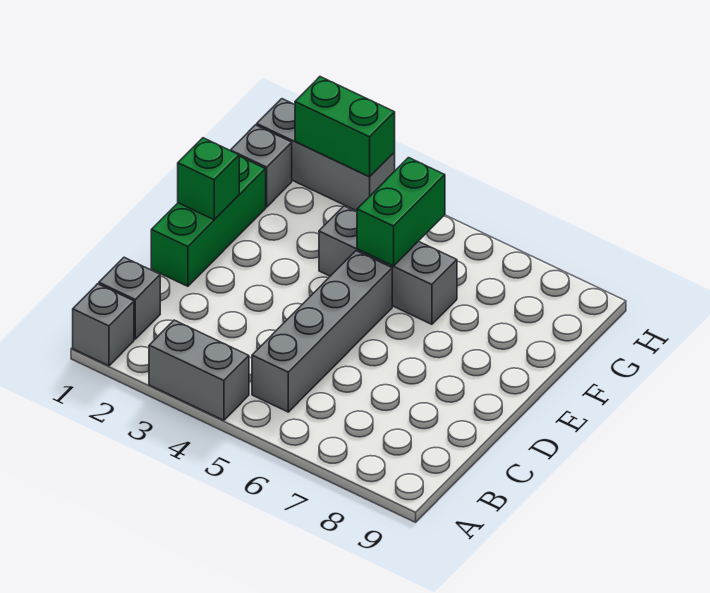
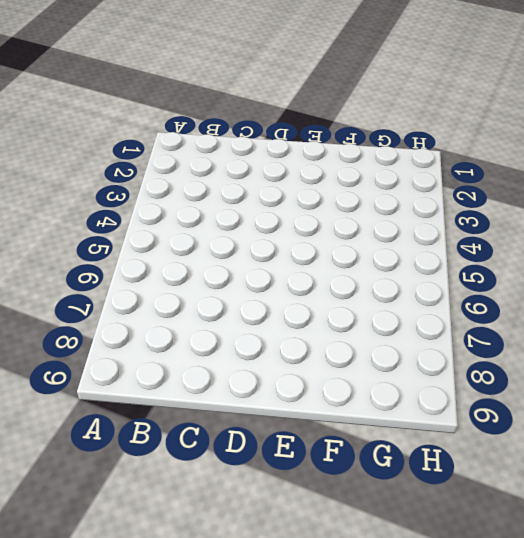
none -> grey brick A1 level 1
none -> grey brick A3:A4 level 1

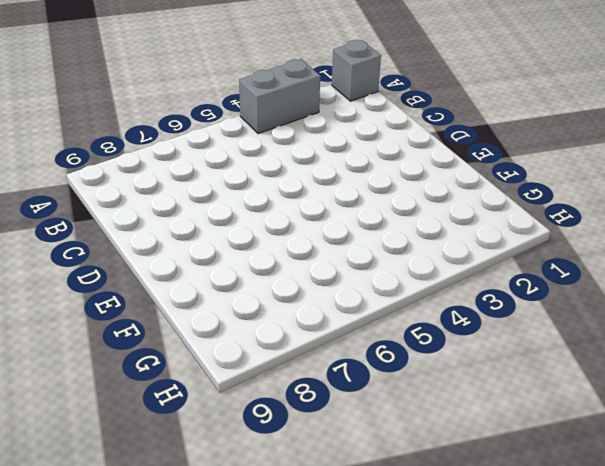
none -> grey brick B1 level 1
none -> grey brick B5:E5 level 1

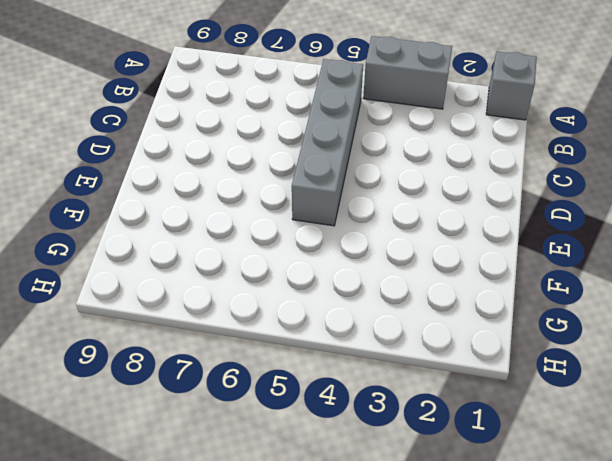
none -> grey brick B1 level 1
none -> green brick D1:F1 level 1

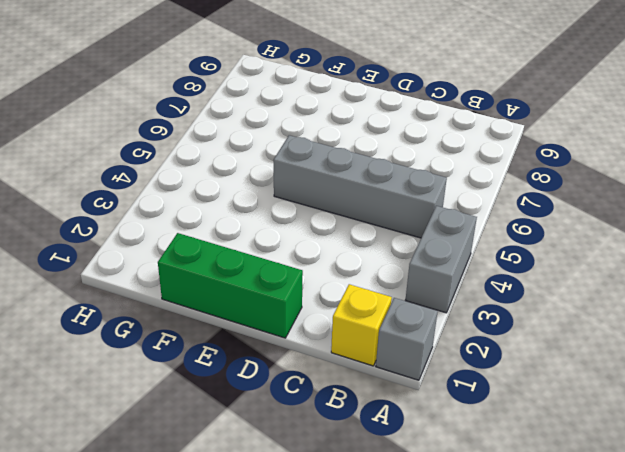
yellow brick B1 level 1 -> grey brick B1 level 1
none -> grey brick F4:F6 level 1
none -> grey brick G1 level 1

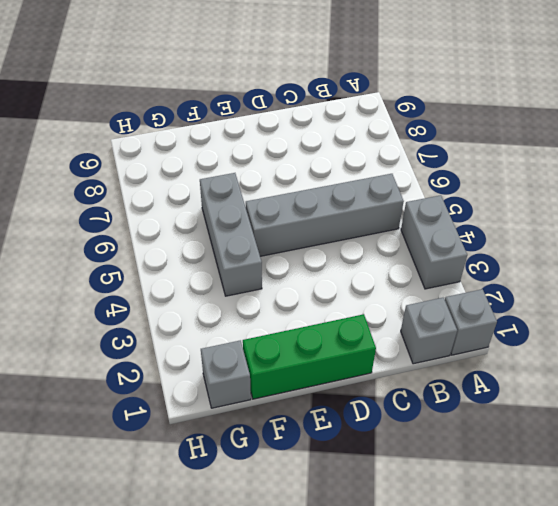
none -> grey brick H1:H3 level 1
none -> green brick E1 level 2

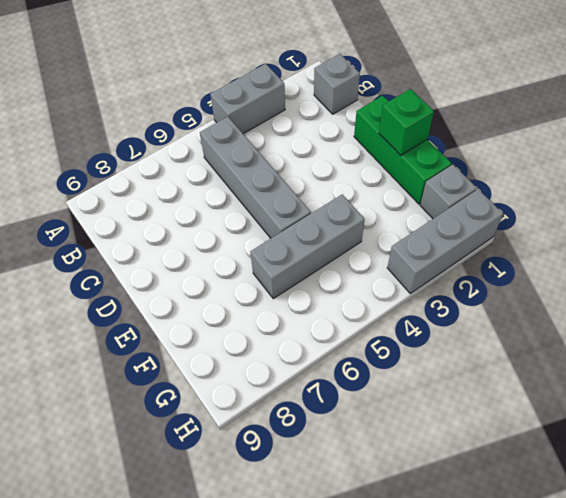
none -> grey brick A1 level 1
none -> green brick F5:G5 level 2

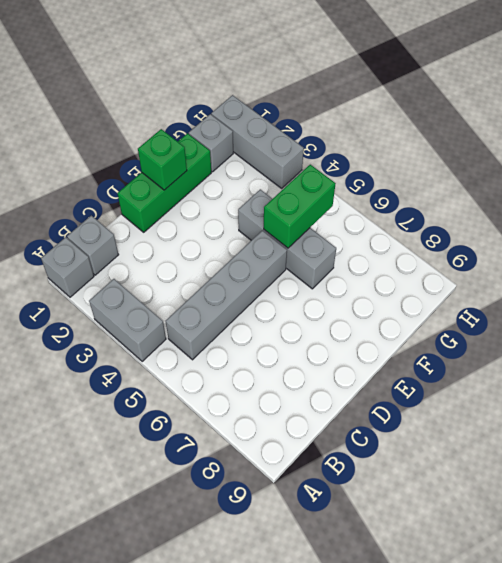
none -> green brick H2:H3 level 2

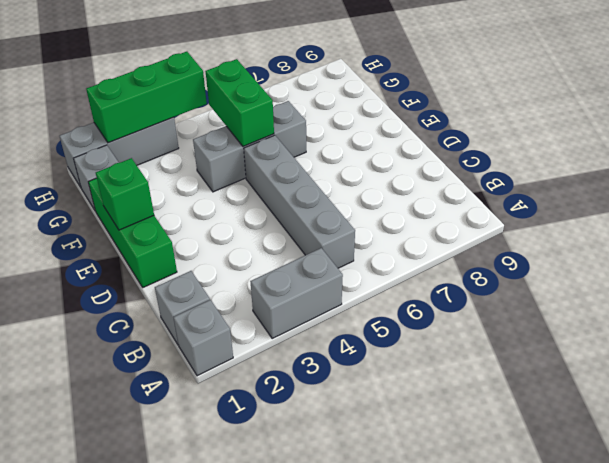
green brick H2:H4 level 2 -> green brick H2:H3 level 2

